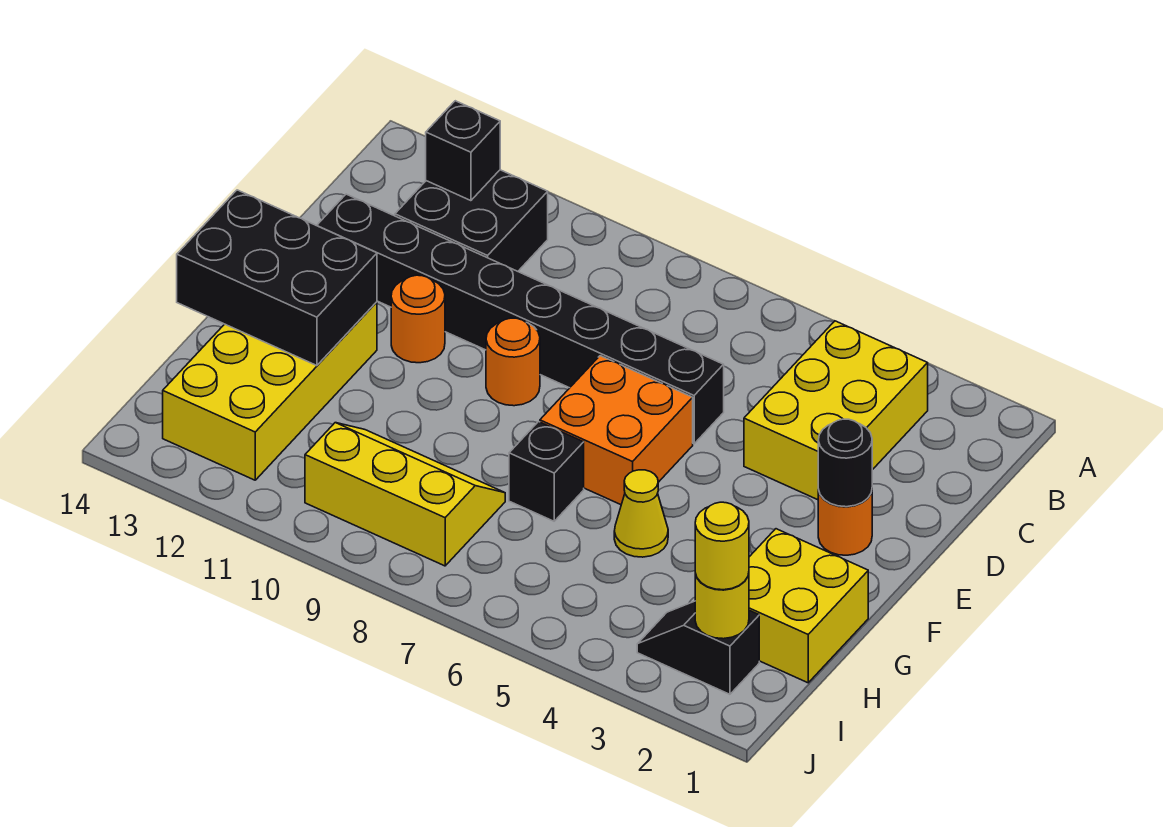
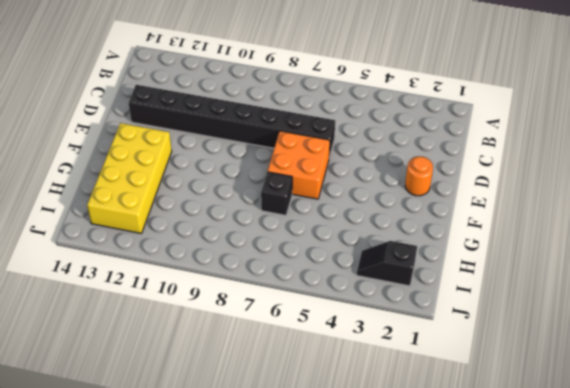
none -> yellow brick B3:D4 level 1
none -> black brick B11:C12 level 1
none -> orange round brick E9 level 1

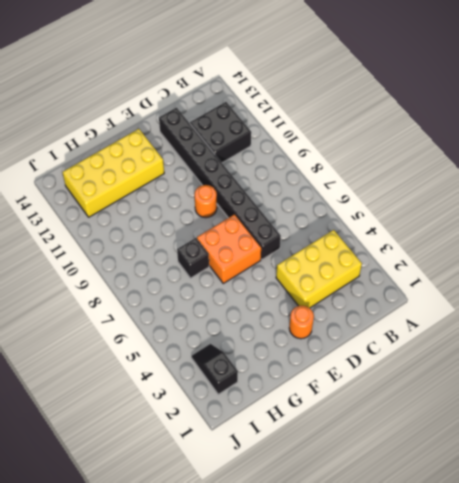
none -> orange round brick E11 level 1
none -> yellow brick G1:H2 level 1
none -> yellow cone G5 level 1

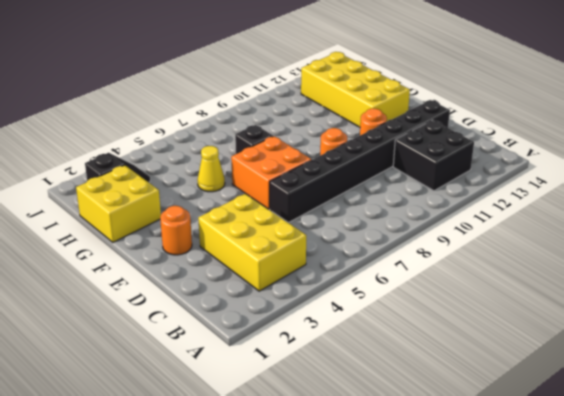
none -> yellow slope H8:I10 level 1 top I
none -> black brick B12 level 2
none -> black round brick E2 level 2

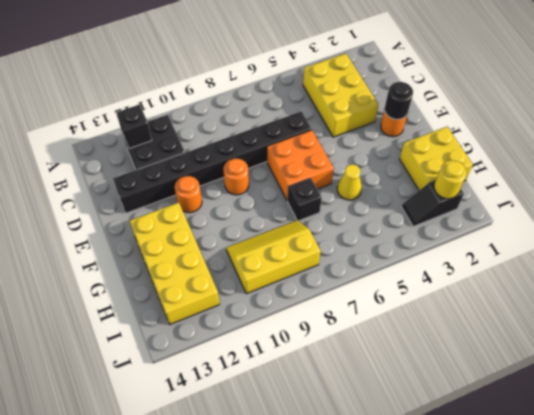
none -> black brick F12:G14 level 2
none -> yellow round brick I2 level 3

